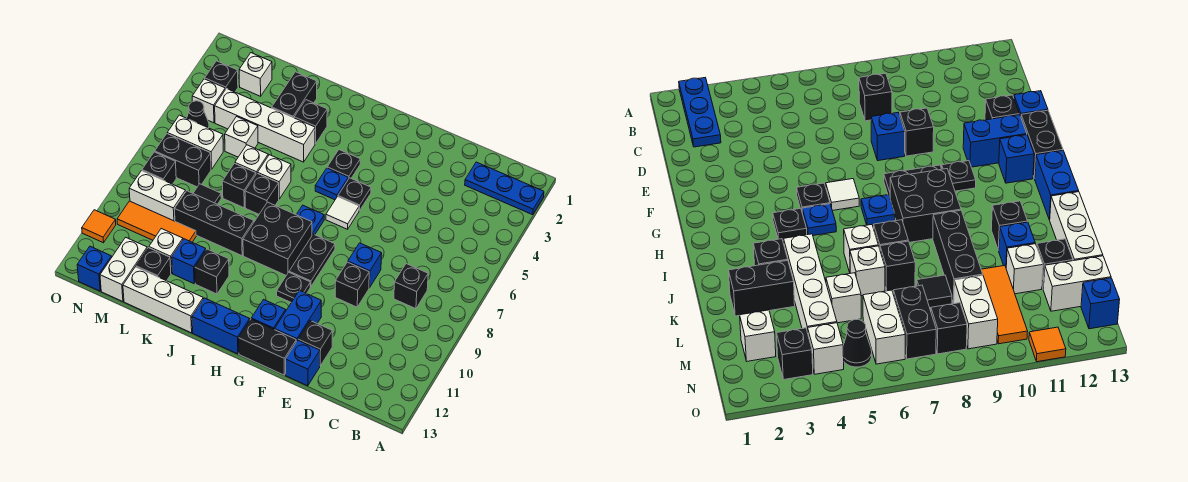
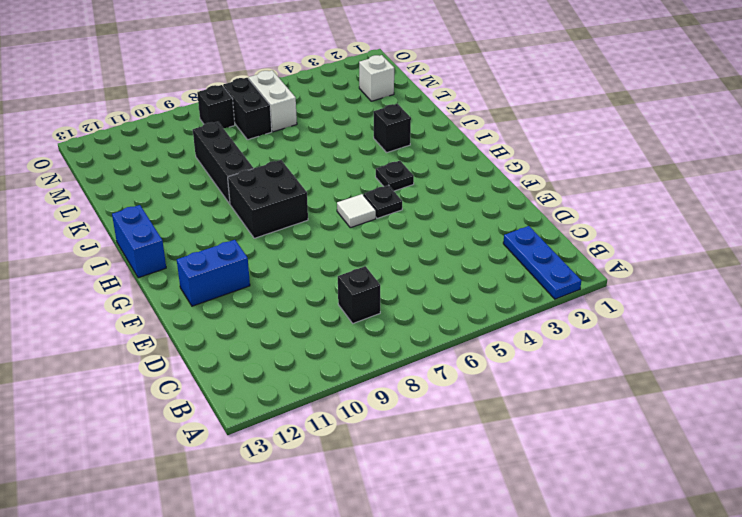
none -> blue brick E8 level 1
none -> black brick E9 level 1
none -> black brick E12 level 1
none -> blue brick E13 level 1

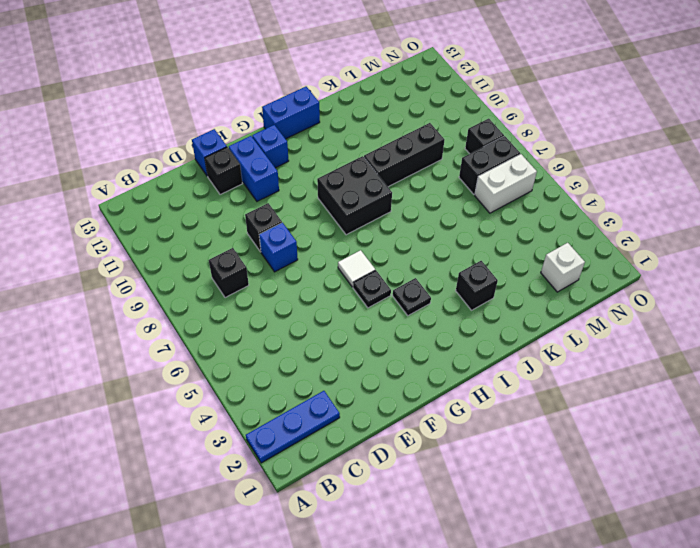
none -> black brick F13:G13 level 1
none -> black plate G8:G9 level 1
none -> black plate G10 level 1
none -> blue plate H5 level 1

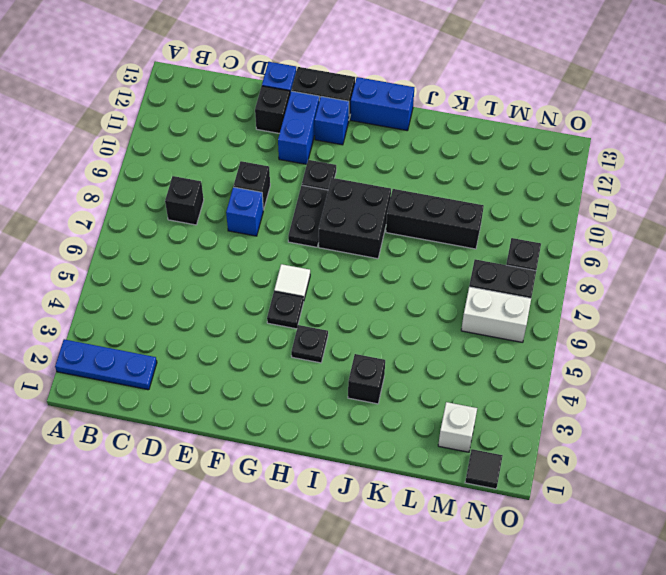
black tile N1 level 1 -> black tile L8 level 1
none -> blue plate H5 level 1
none -> blue plate H7 level 1
none -> white brick J4:M4 level 1
none -> white brick J6 level 1

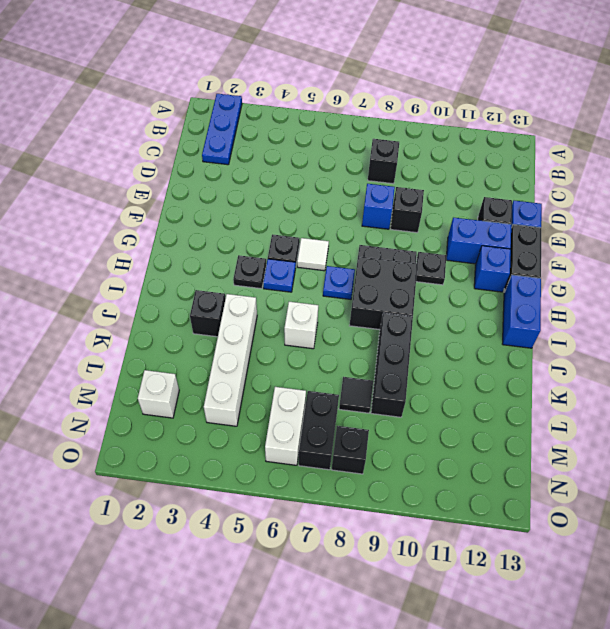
none -> black brick J7 level 1
none -> black brick J11 level 1
none -> white brick J13:L13 level 1
none -> black brick K2:K3 level 1

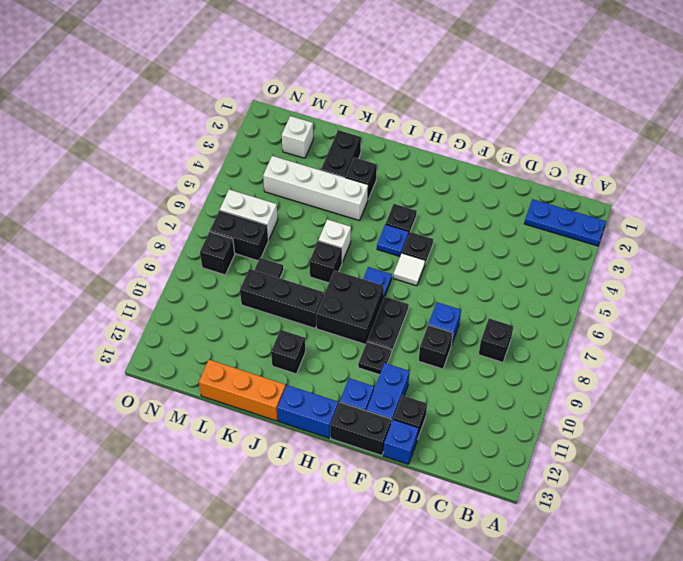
orange brick J13:L13 level 1 -> white brick J13:L13 level 1
none -> white brick K6 level 1
none -> black brick K7 level 1
none -> blue brick K11 level 1
none -> white brick L5 level 1

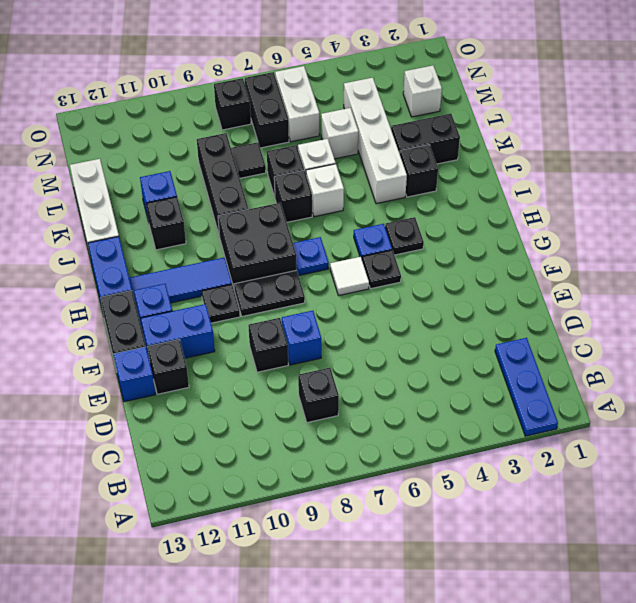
blue tile H10:H12 level 1 -> none
none -> orange tile L10:N10 level 1
none -> white brick L11 level 1
none -> black brick L12 level 1
none -> white brick M9:N9 level 1

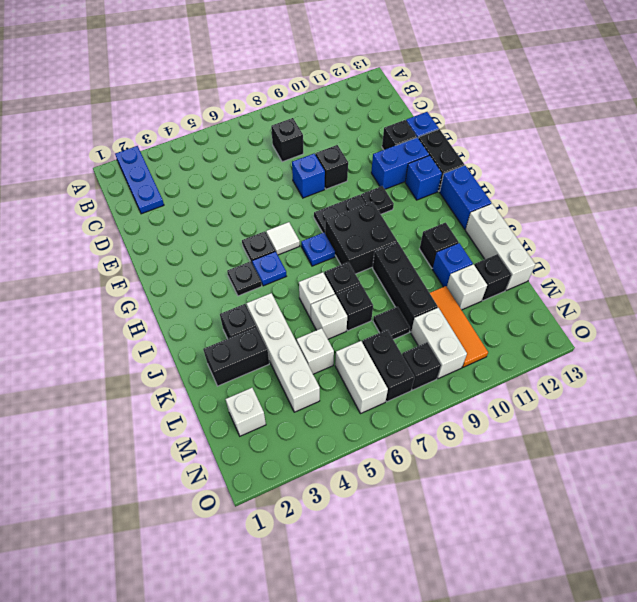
none -> white brick M12:M13 level 1
none -> black brick N3 level 1
none -> white brick N4 level 1
none -> black cone N5 level 1

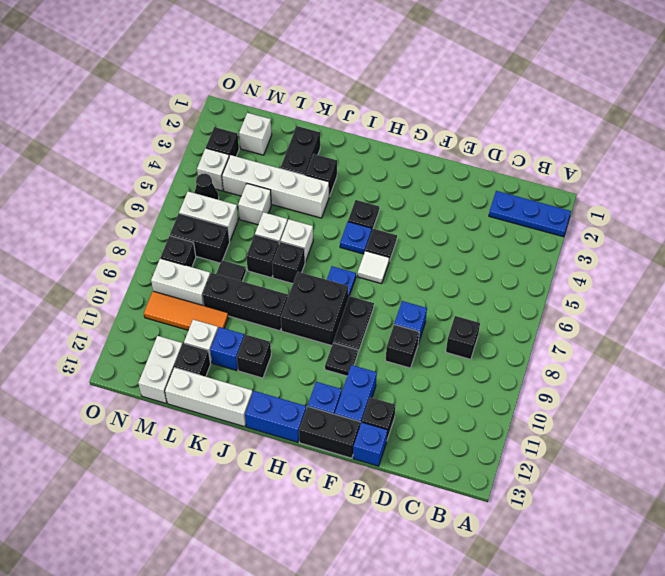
none -> blue brick N13 level 1
none -> orange tile O11 level 1

